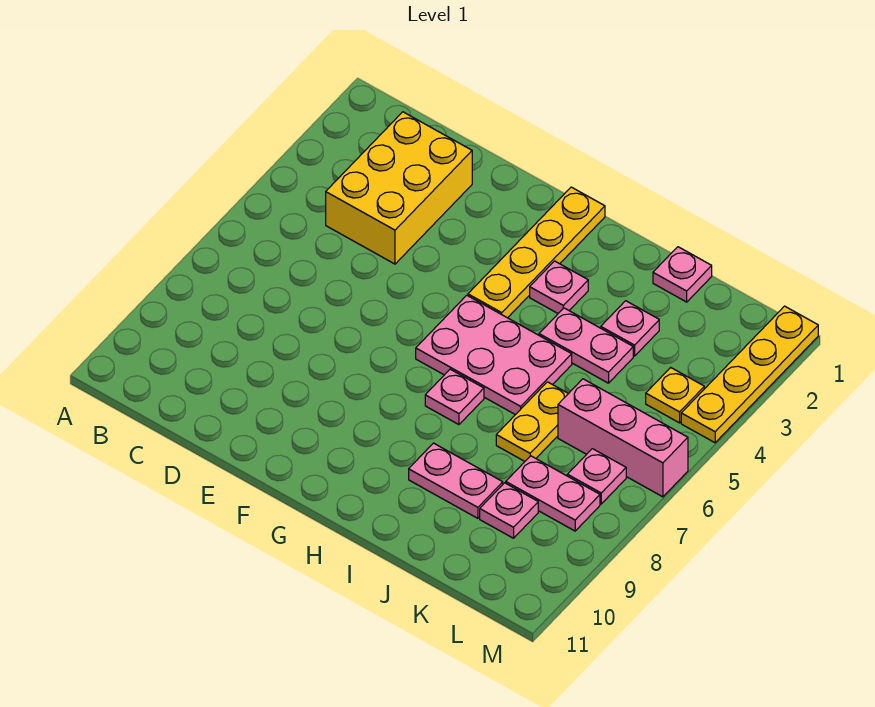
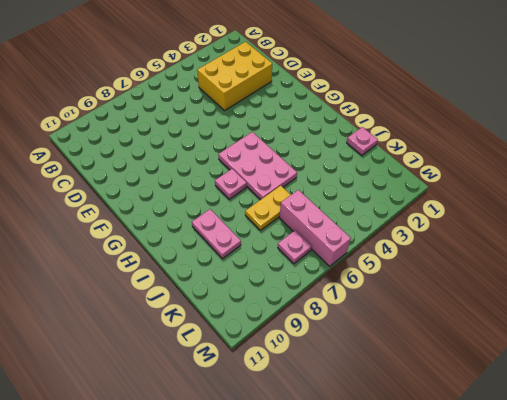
none -> yellow plate G1:G4 level 1
none -> pink plate H3 level 1
none -> pink plate I4:J4 level 1

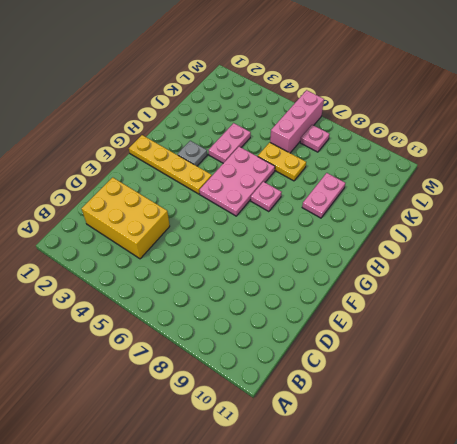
grey plate H3 level 1 -> pink plate H3 level 1
none -> pink plate J1 level 1
none -> pink plate J3 level 1
none -> pink plate K8:L8 level 1

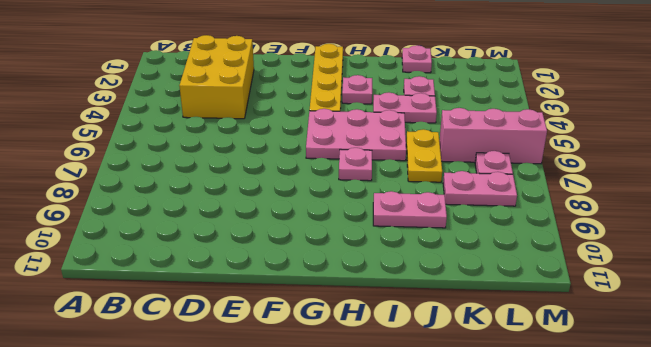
none -> pink plate K9 level 1
none -> yellow plate L4 level 1
none -> yellow plate M1:M4 level 1

